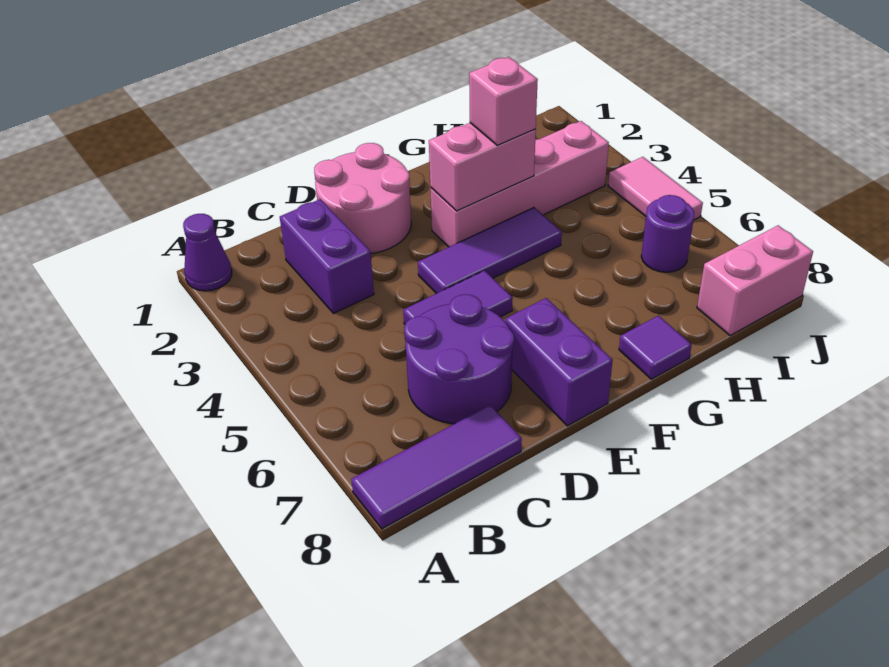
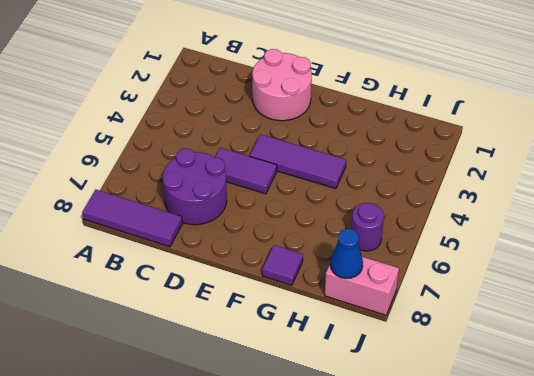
blue cone I8 level 2 -> none
none -> purple cone A1 level 1
none -> purple brick C2:C3 level 1
none -> purple brick E7:E8 level 1

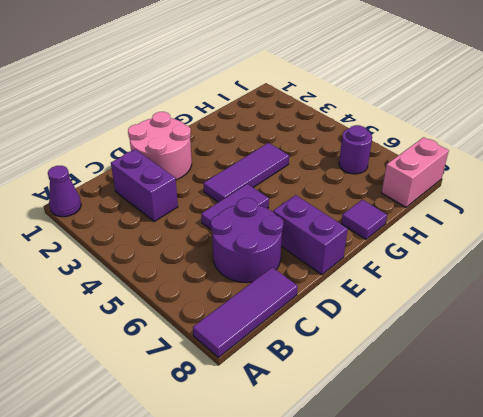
none -> pink brick F3:I3 level 1
none -> pink tile J4:J5 level 1
none -> pink brick F3:G3 level 2

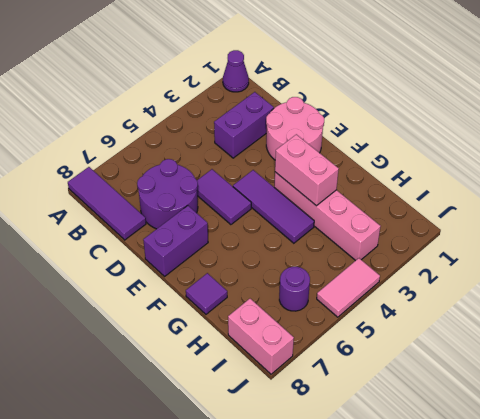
none -> pink brick G3 level 3

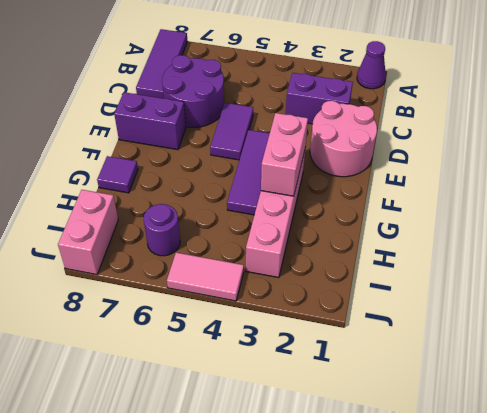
none -> pink brick G3 level 3

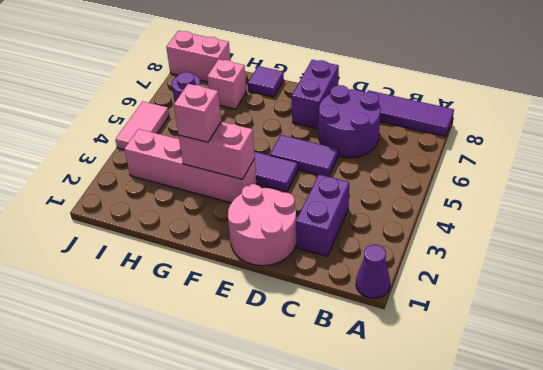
pink brick H7 level 1 -> none

